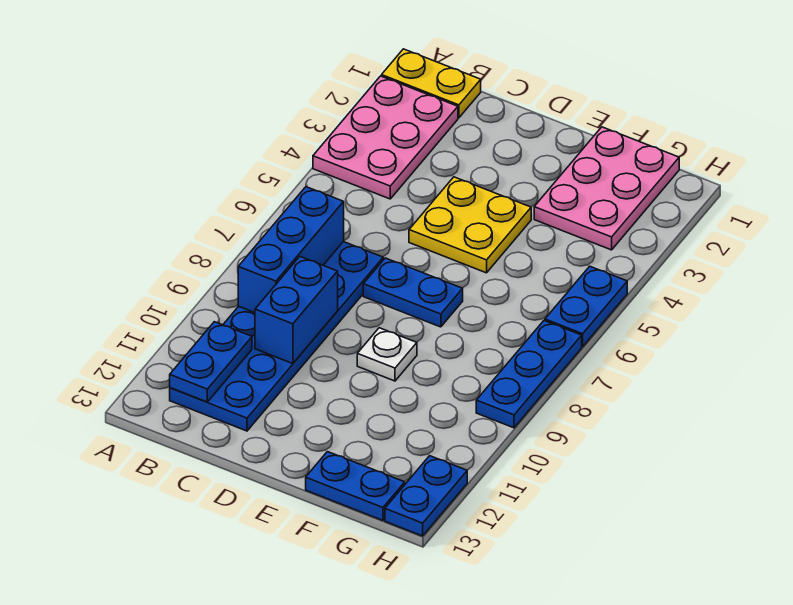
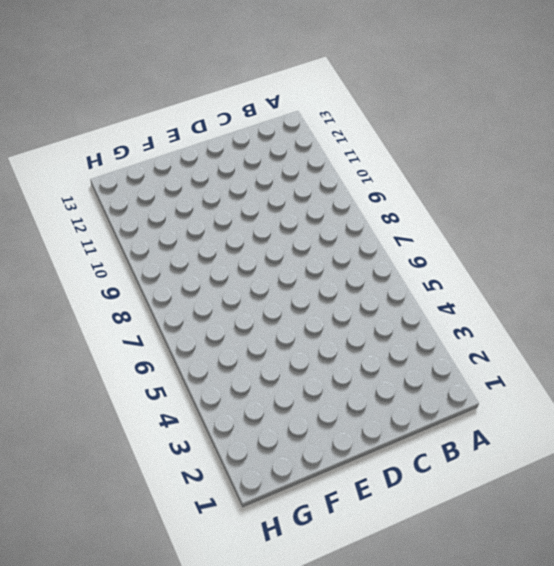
none -> yellow plate A1:B1 level 1
none -> pink plate A2:B4 level 1
none -> blue plate B7:C12 level 1

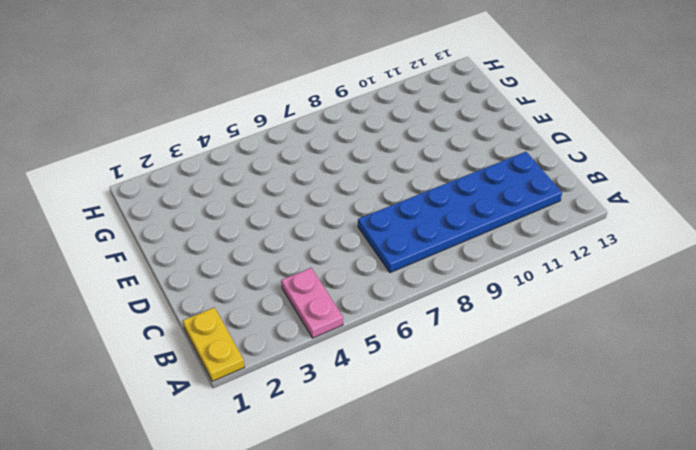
pink plate A4:B4 level 1 -> pink plate A2:B4 level 1
none -> yellow plate D4:E5 level 1
none -> blue plate D7:E7 level 1
none -> white plate E9 level 1

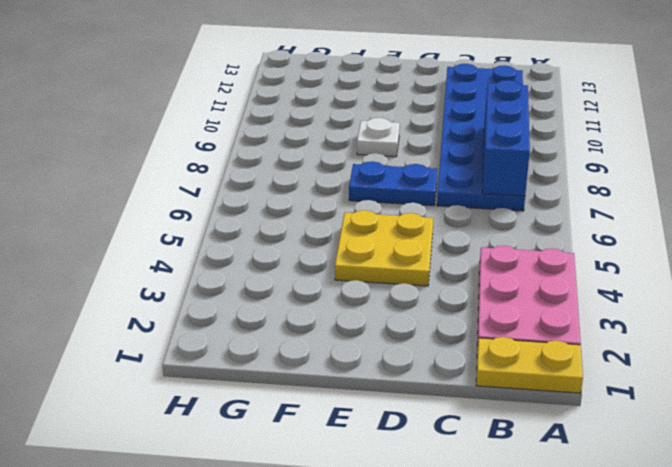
none -> pink plate F1:G3 level 1
none -> blue plate F13:G13 level 1
none -> blue plate H5:H6 level 1

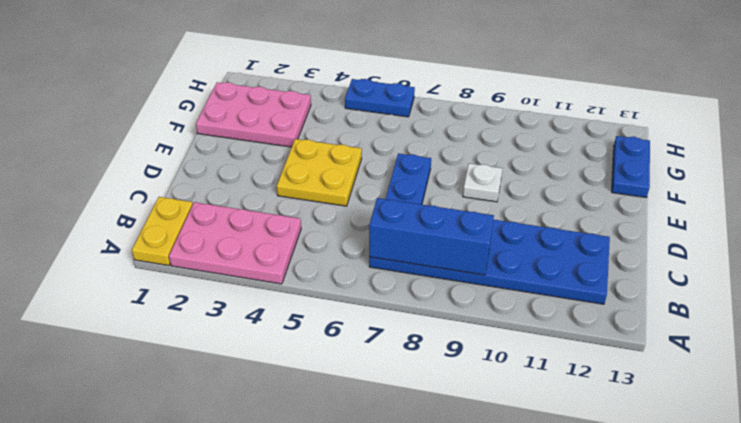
none -> blue plate H7:H9 level 1
none -> blue plate H12:H13 level 1
none -> blue plate B11:B12 level 2

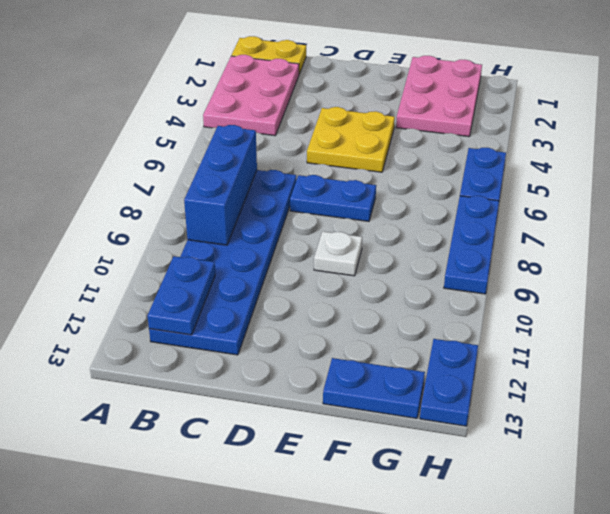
none -> blue brick C9:C10 level 2

